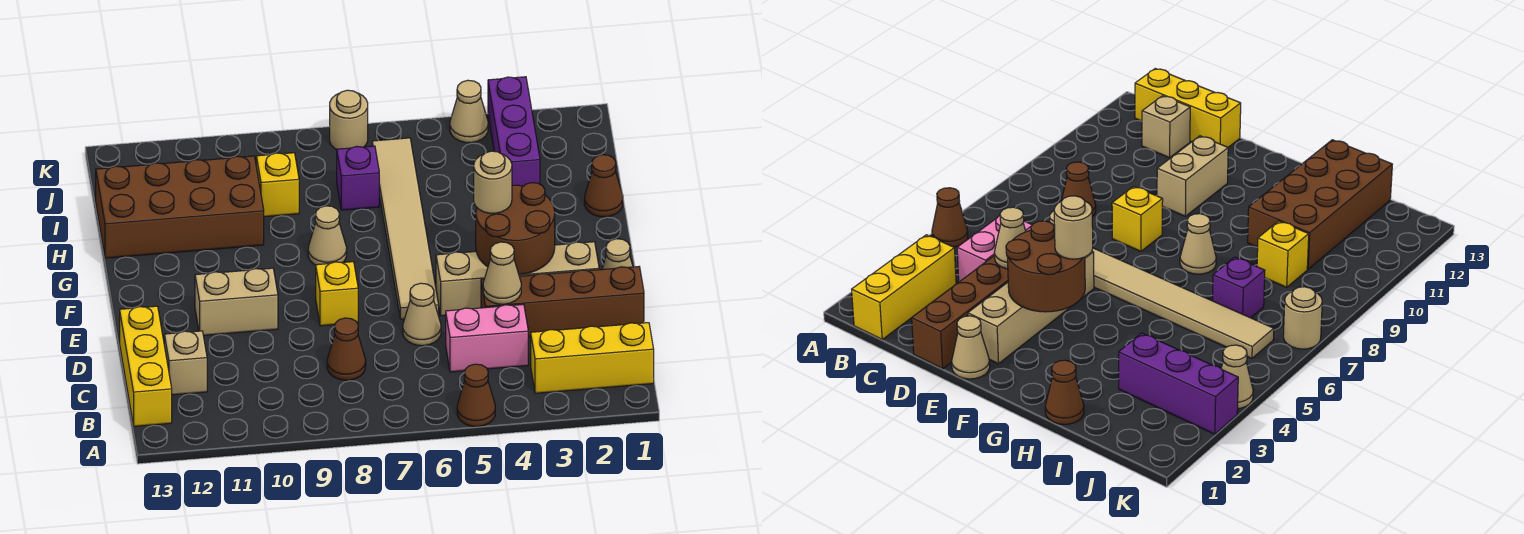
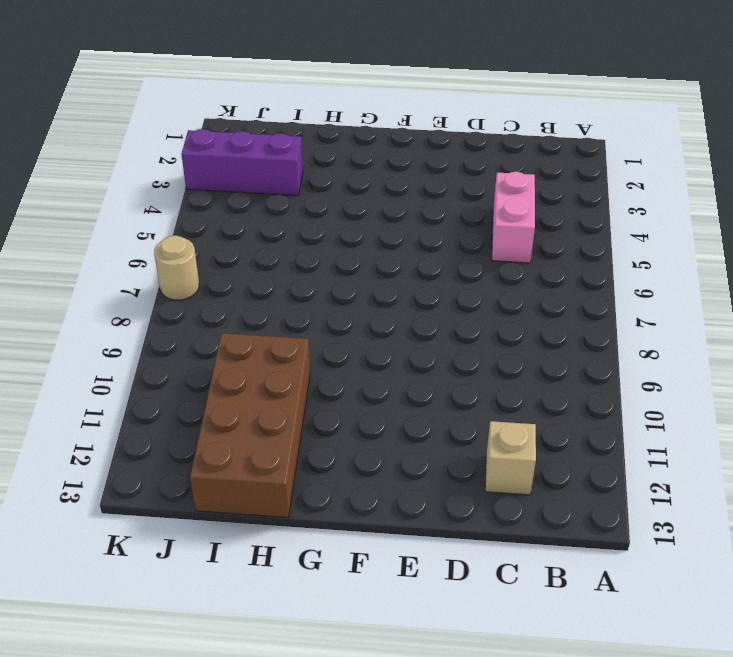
none -> brown cone A5 level 1
none -> yellow brick B1:B3 level 1
none -> yellow brick B13:D13 level 1

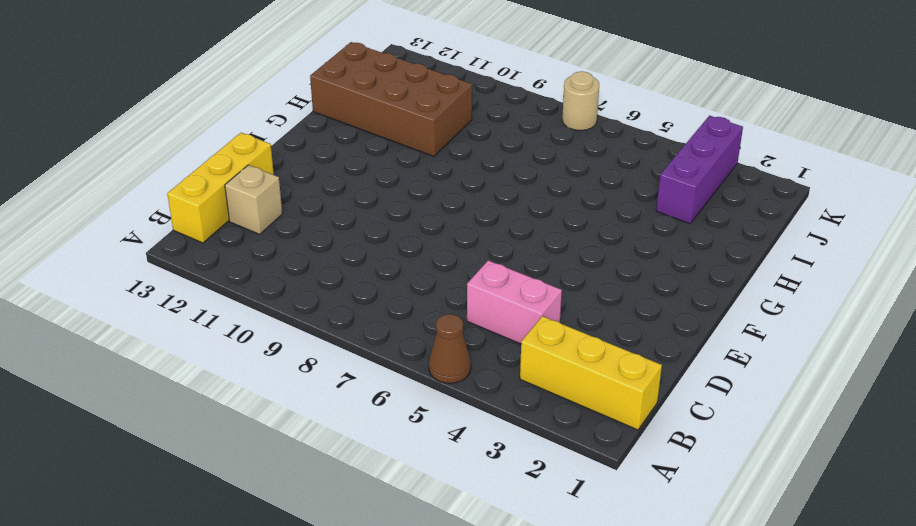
none -> brown cone C8 level 1
none -> brown brick D1:D4 level 1
none -> tan cone D6 level 1

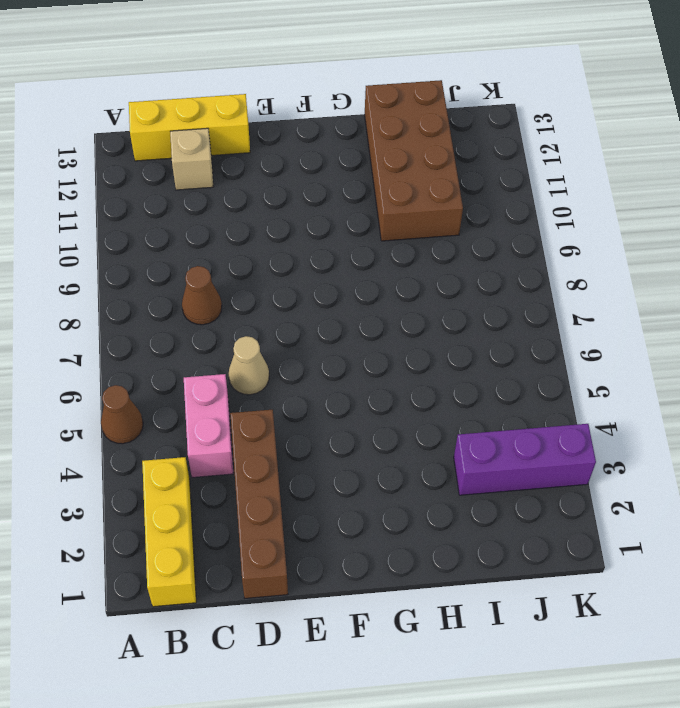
none -> tan cone E1 level 1
none -> tan brick E2:E5 level 1
none -> tan tile E6:J6 level 1

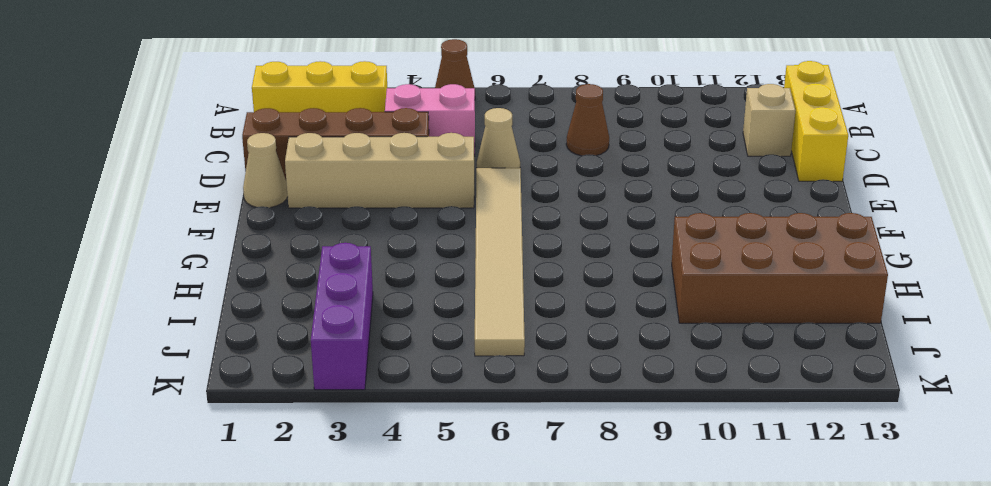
none -> yellow brick E8 level 1
none -> tan brick E10:E11 level 1
none -> tan cone G8 level 1

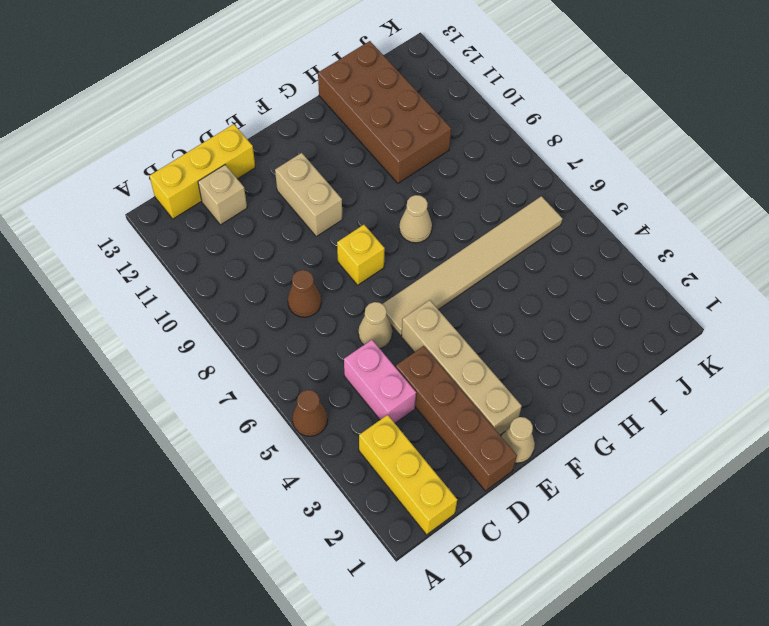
none -> brown cone H1 level 1
none -> purple brick I3:K3 level 1
none -> purple brick I7 level 1

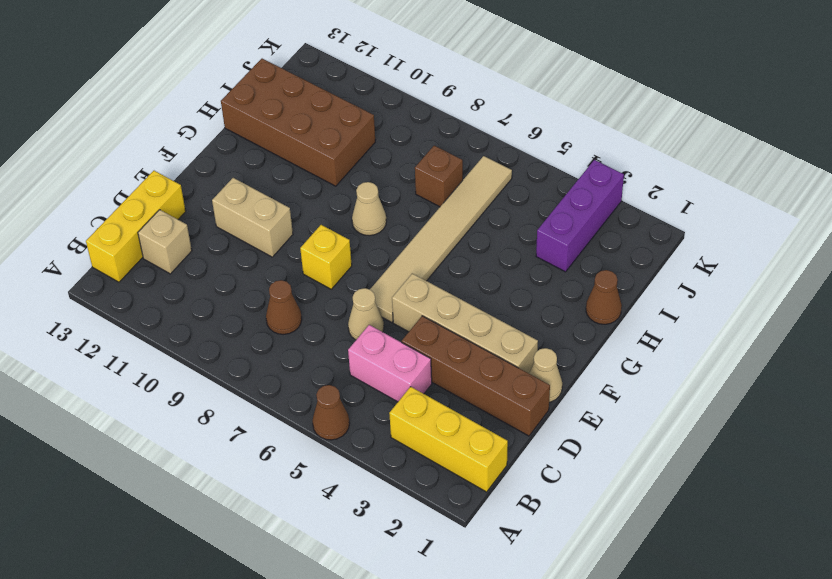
brown brick I7 level 1 -> purple brick I7 level 1
none -> yellow brick I9 level 1
none -> tan cone K4 level 1
none -> tan round brick K7 level 1

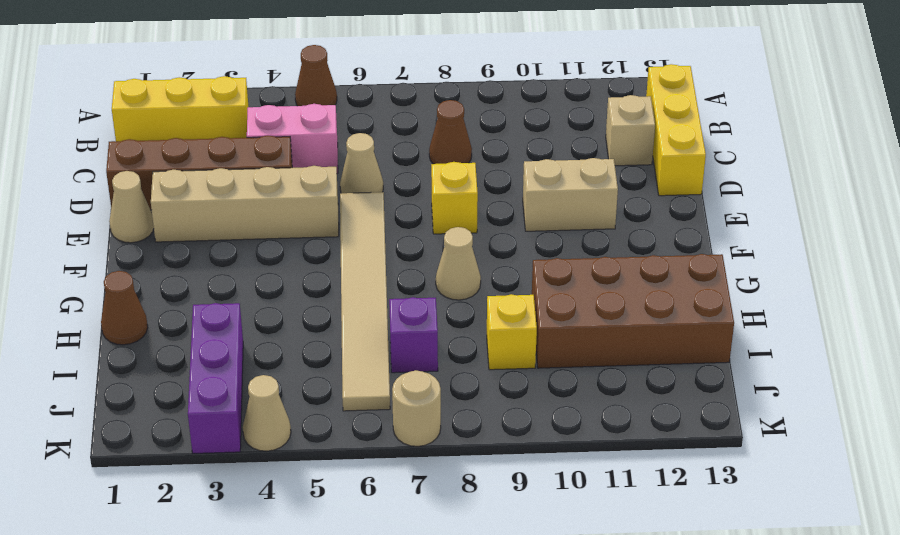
none -> tan cone D4 level 2
none -> brown round brick E3:F4 level 2
none -> tan round brick F4 level 3

